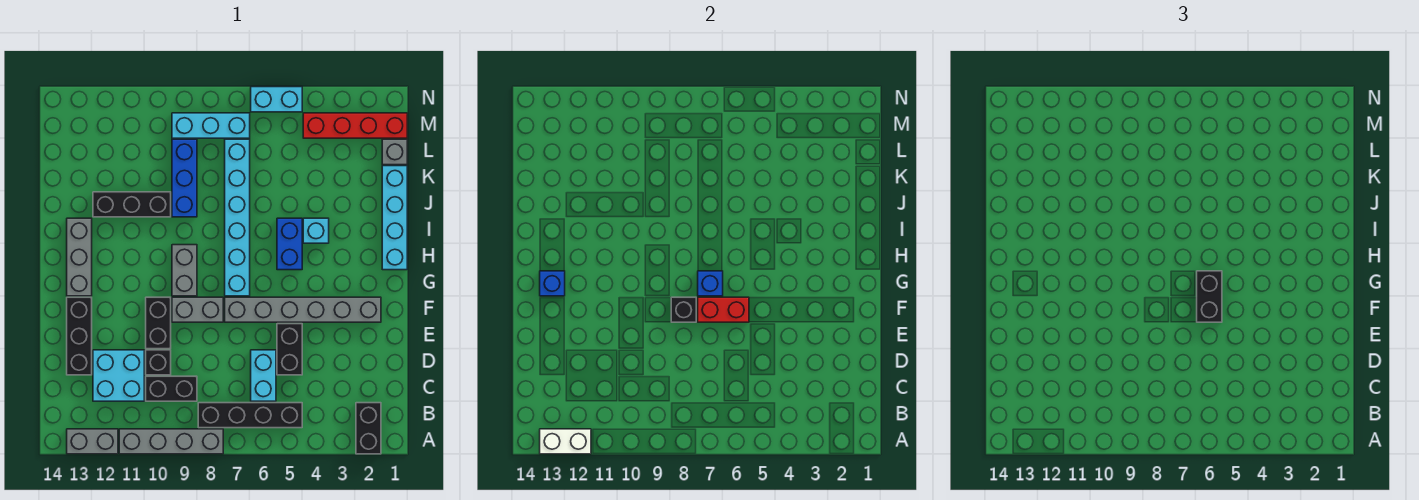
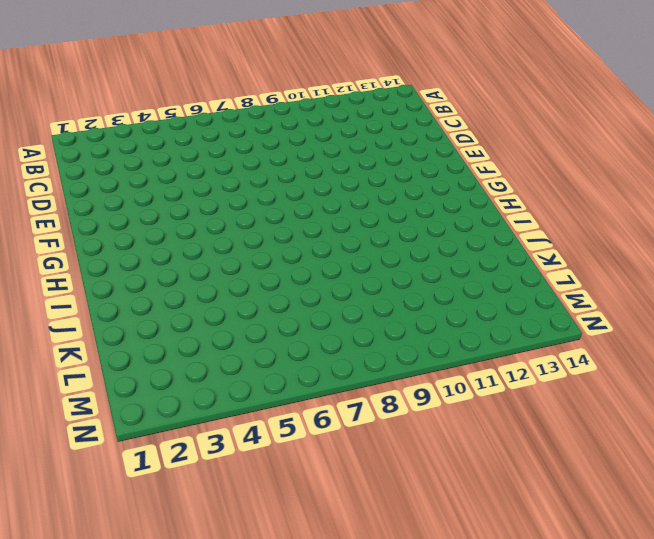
none -> black brick A2:B2 level 1
none -> grey brick A8:A11 level 1
none -> grey brick A12:A13 level 1
none -> black brick B5:B8 level 1

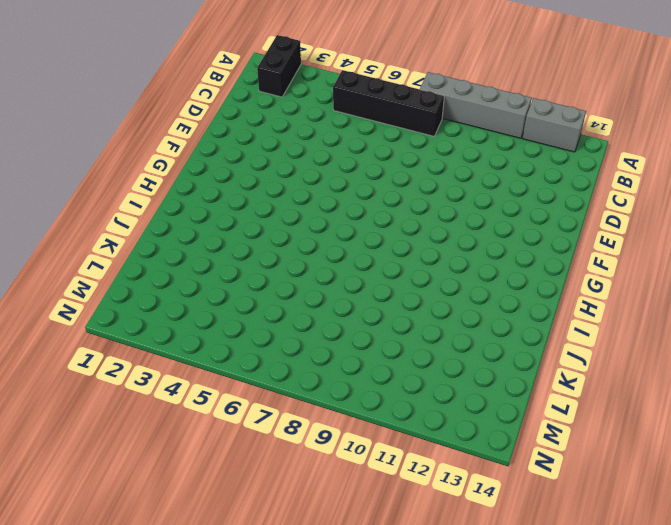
none -> cyan brick C6:D6 level 1
none -> black brick C9:C10 level 1
none -> cyan brick C11:D12 level 1
none -> black brick D5:E5 level 1

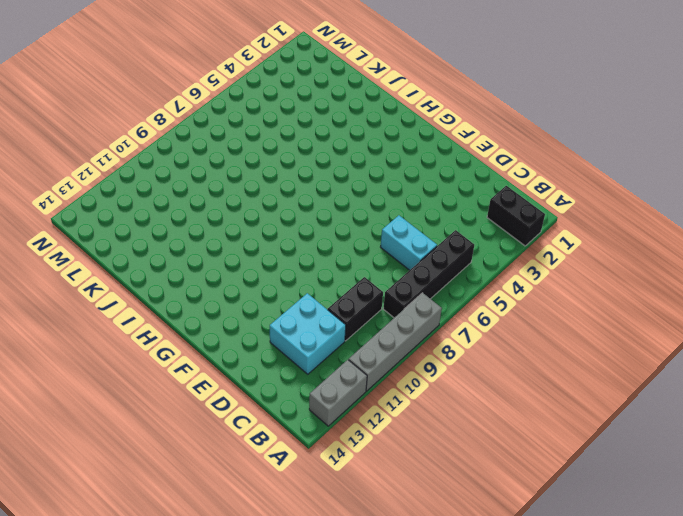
none -> black brick D5:E5 level 1
none -> black brick D10 level 1
none -> black brick D13:F13 level 1
none -> black brick E10:F10 level 1

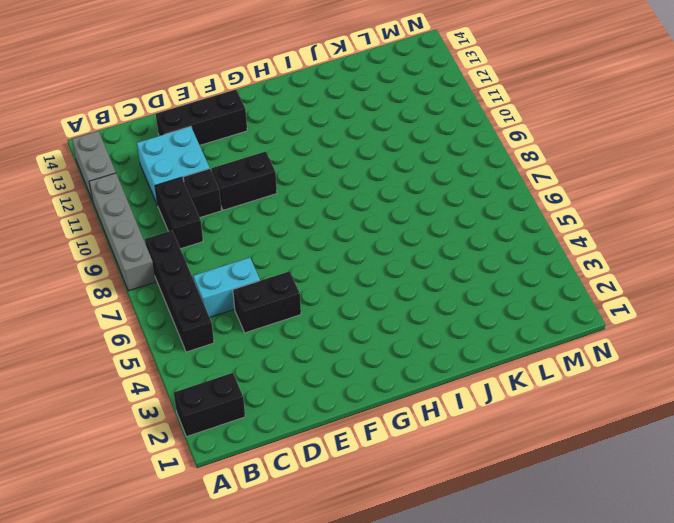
none -> grey brick F2:F7 level 1
none -> grey brick F8:F9 level 1
none -> cyan brick G7:L7 level 1
none -> grey brick G9:H9 level 1

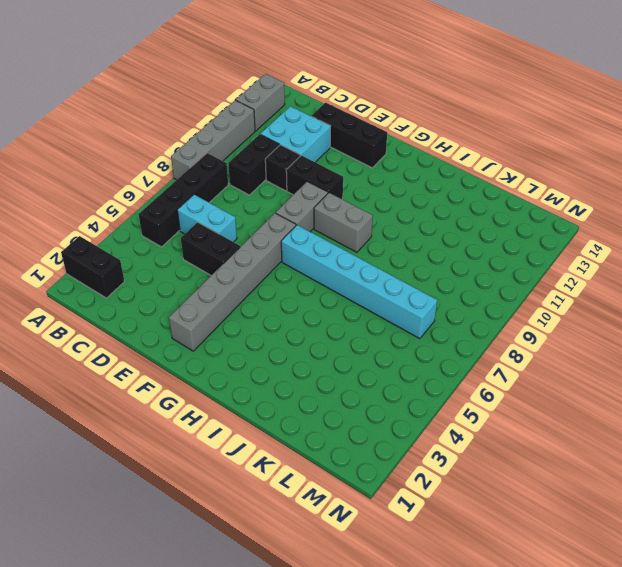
none -> grey brick G13:I13 level 1
none -> cyan brick H1:K1 level 1
none -> blue brick H5:I5 level 1
none -> cyan brick I4 level 1

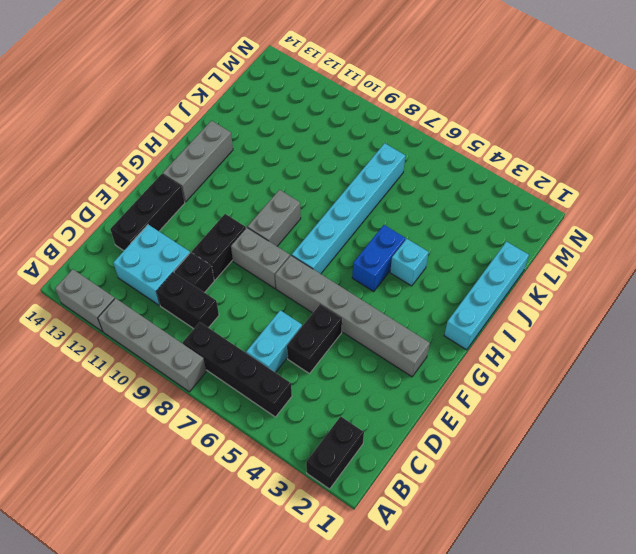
none -> blue brick J9:L9 level 1
none -> black brick J10:J12 level 1
none -> grey brick L1 level 1
none -> red brick M1:M4 level 1

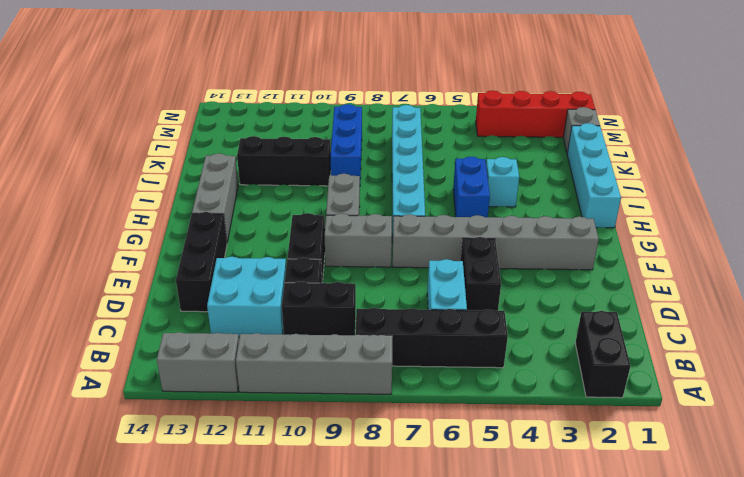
none -> cyan brick M7:M9 level 1
none -> cyan brick N5:N6 level 1
none -> white brick A12:A13 level 2
none -> red brick F6:F7 level 2

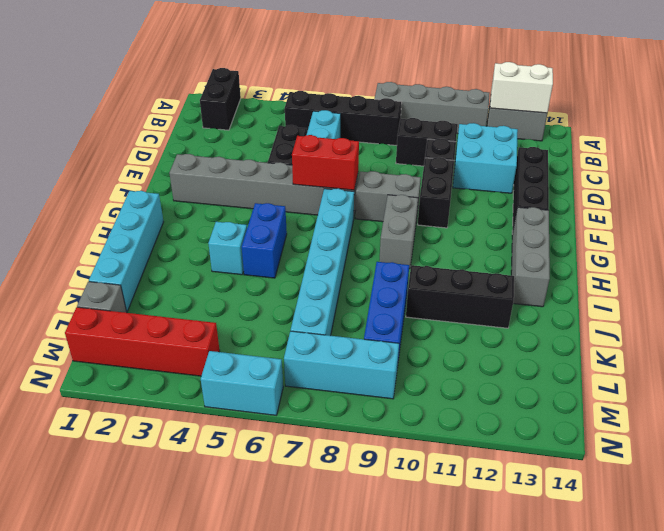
none -> black brick F8 level 2
none -> blue brick G7 level 2
none -> blue brick G13 level 2
none -> black brick F6:G6 level 3

